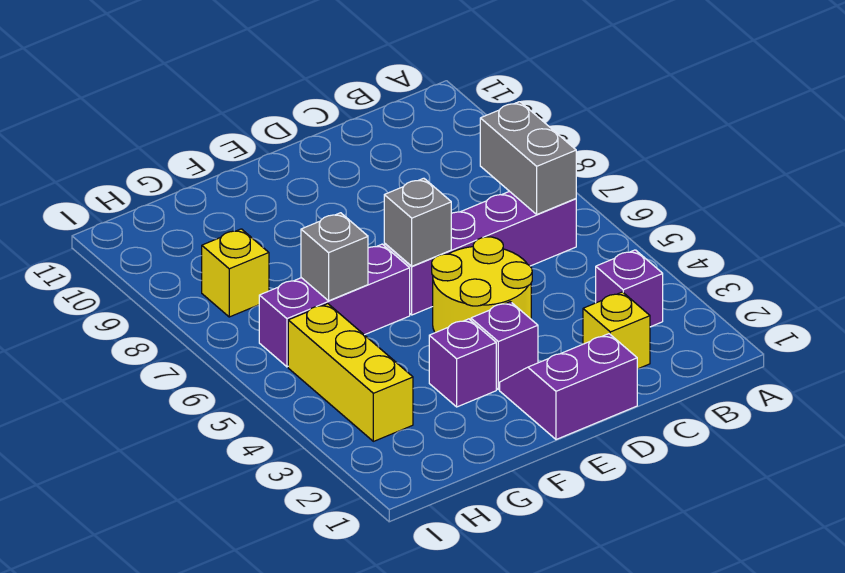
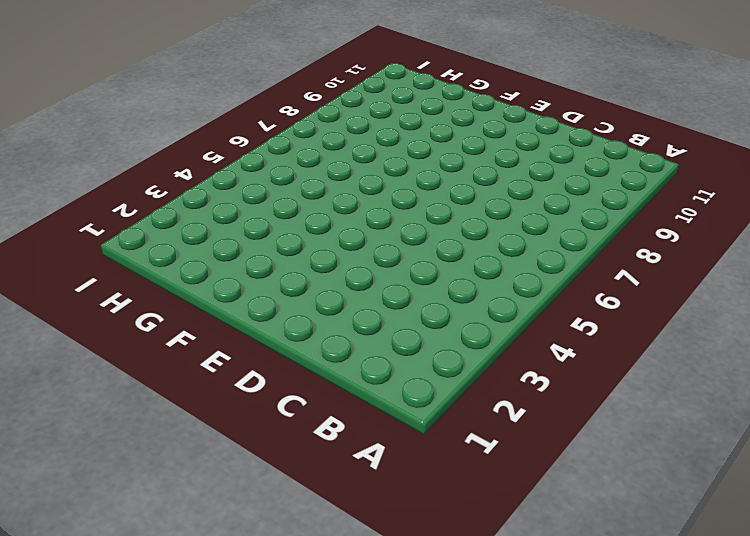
none -> purple brick B3 level 1
none -> purple brick B6:E6 level 1
none -> yellow brick C2 level 1

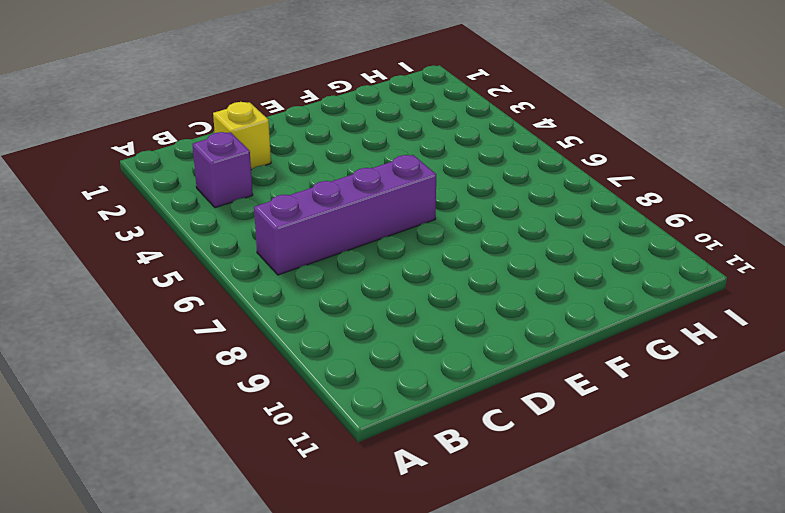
none -> purple slope D1:E2 level 1 top 1
none -> yellow round brick D4:E5 level 1
none -> purple brick E3 level 1

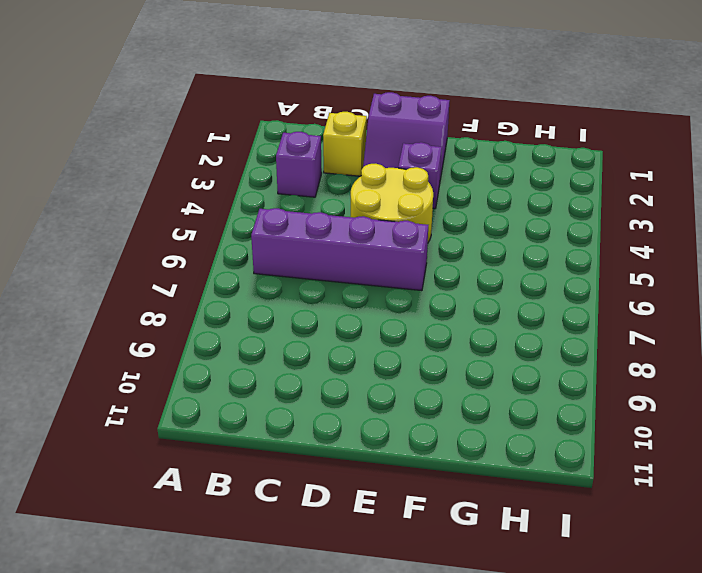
none -> purple brick F3 level 1
none -> purple brick F6:H6 level 1
none -> yellow brick H3:H5 level 1

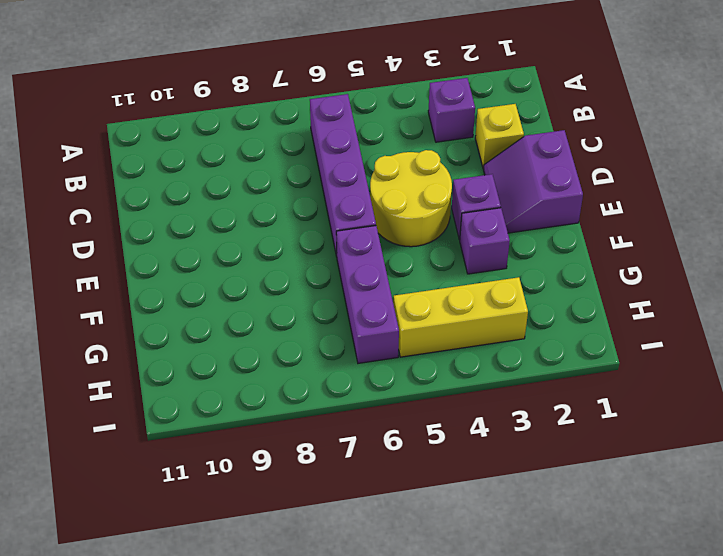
none -> yellow brick H8 level 1
none -> grey brick B6:B7 level 2
none -> grey brick E6 level 2

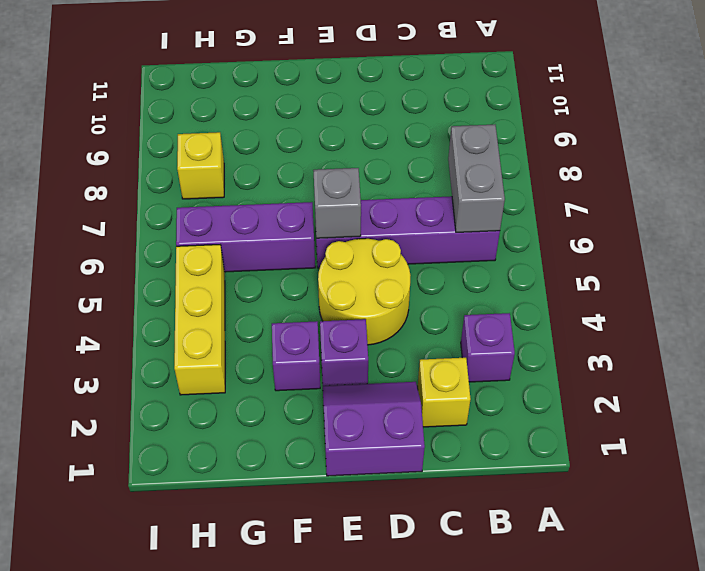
none -> grey brick G6 level 2

